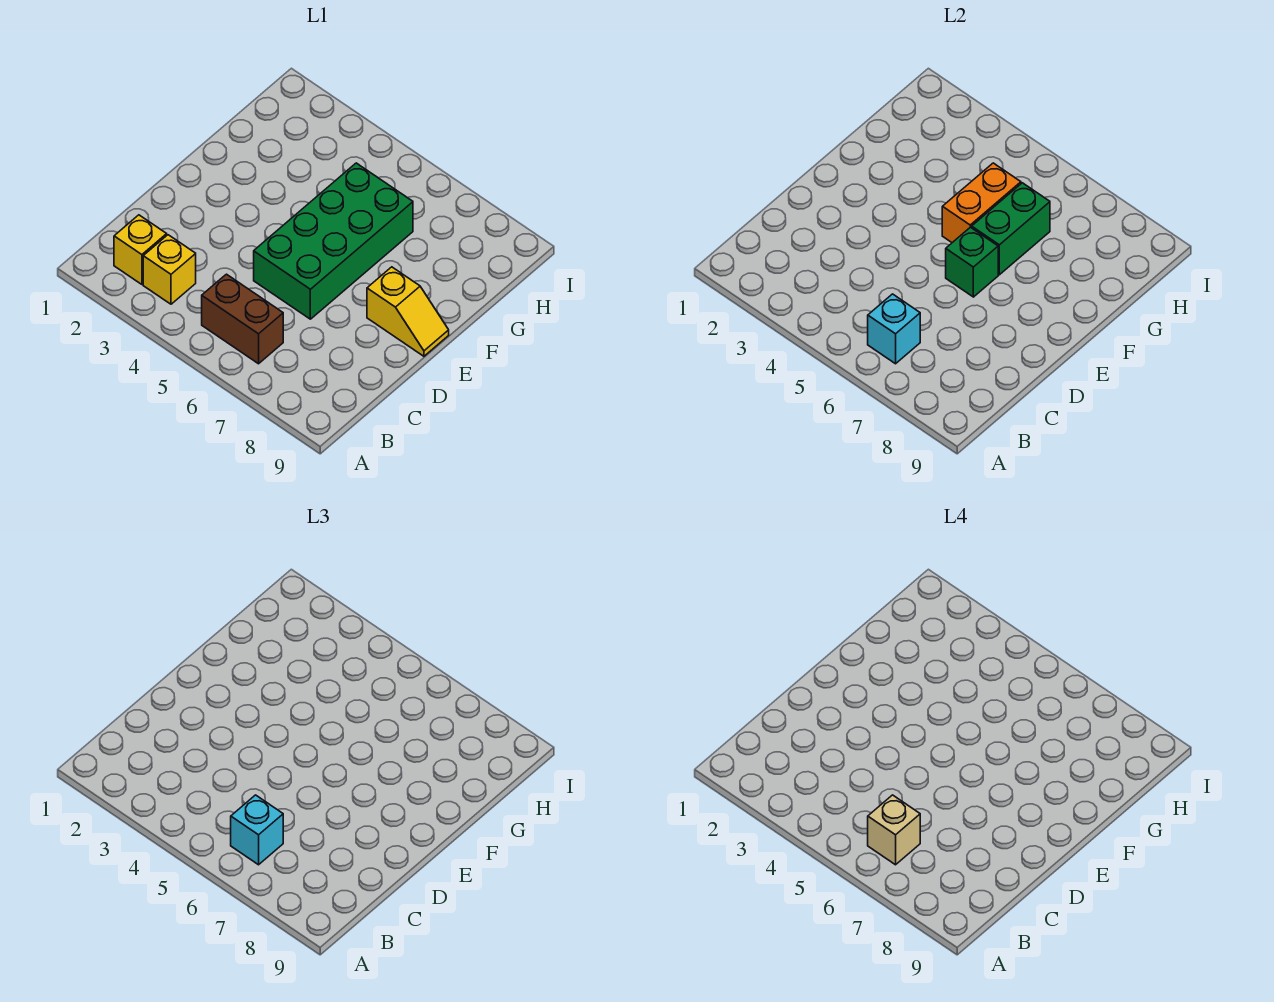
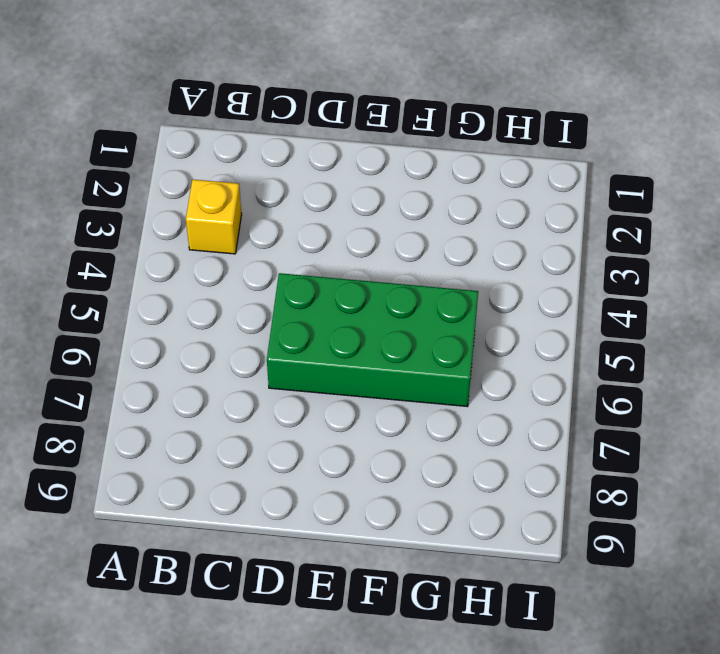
none -> yellow brick B2 level 1
none -> brown brick B5:B6 level 1

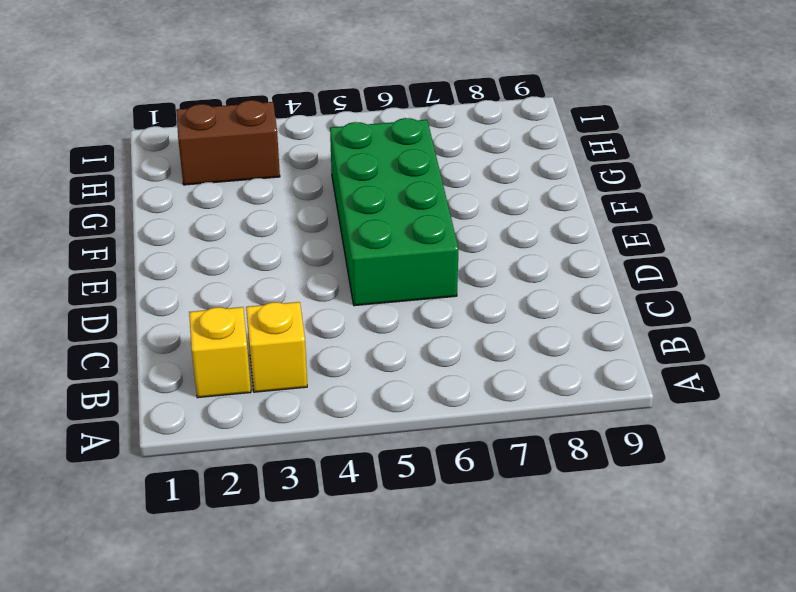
brown brick H2:H3 level 1 -> brown brick B5:B6 level 1
none -> yellow slope E8:E9 level 1 top 8
none -> cyan brick B6 level 2

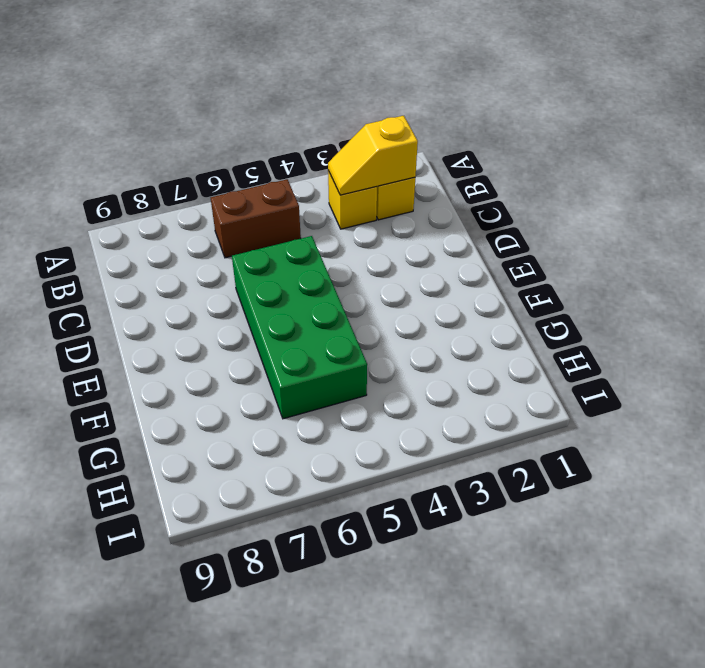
yellow slope B2:B3 level 2 top 2 -> yellow slope E8:E9 level 1 top 8
none -> cyan brick B6 level 2
none -> green brick E6 level 2

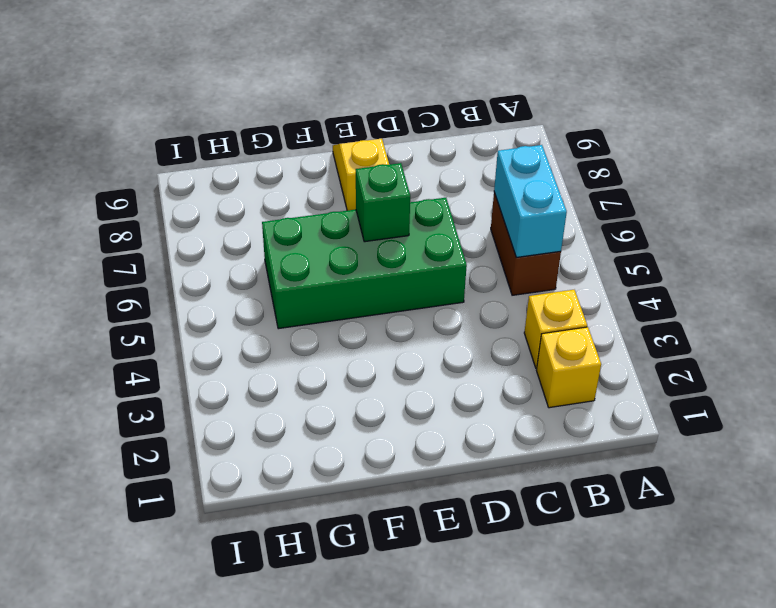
cyan brick B5:B6 level 2 -> cyan brick B6 level 2
none -> orange brick F5:G5 level 2
none -> green brick F6:G6 level 2

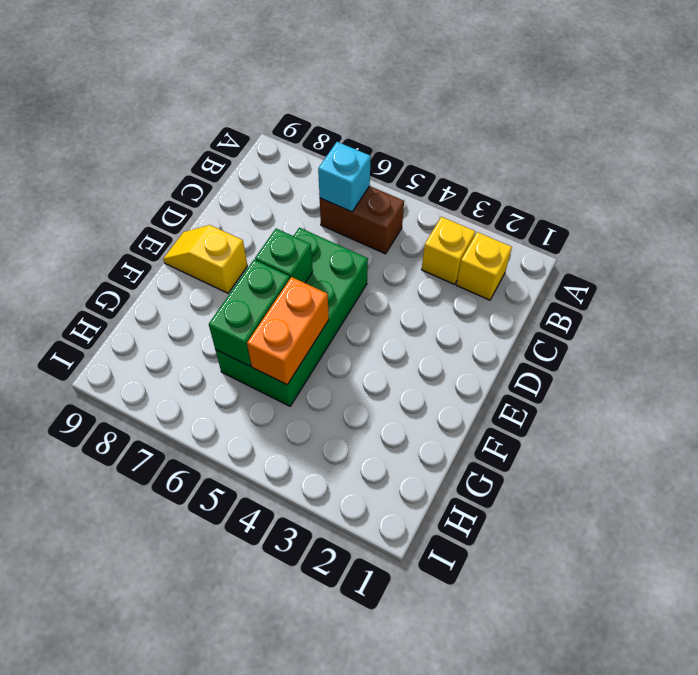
none -> cyan brick B6 level 3
none -> tan brick B6 level 4

